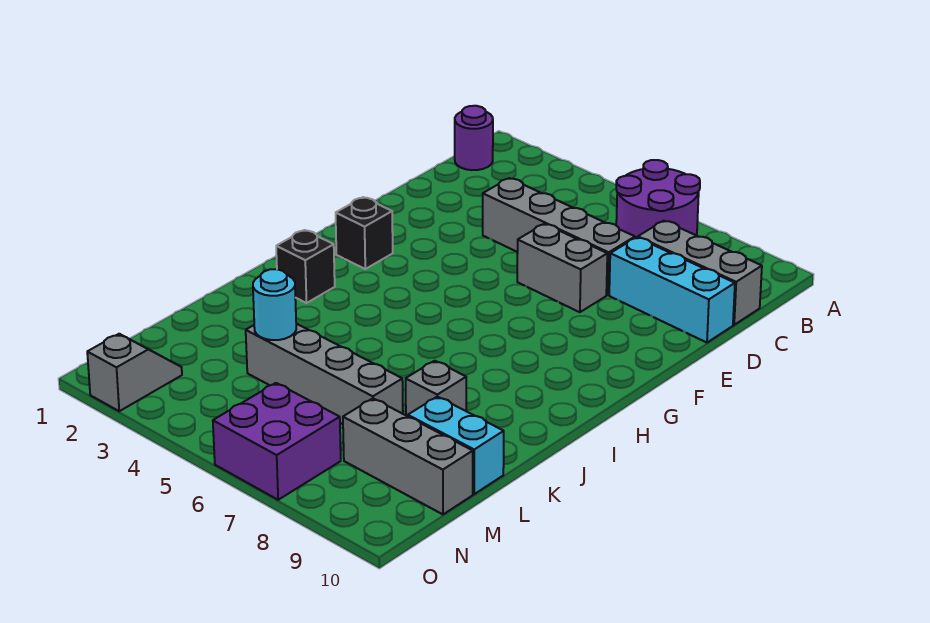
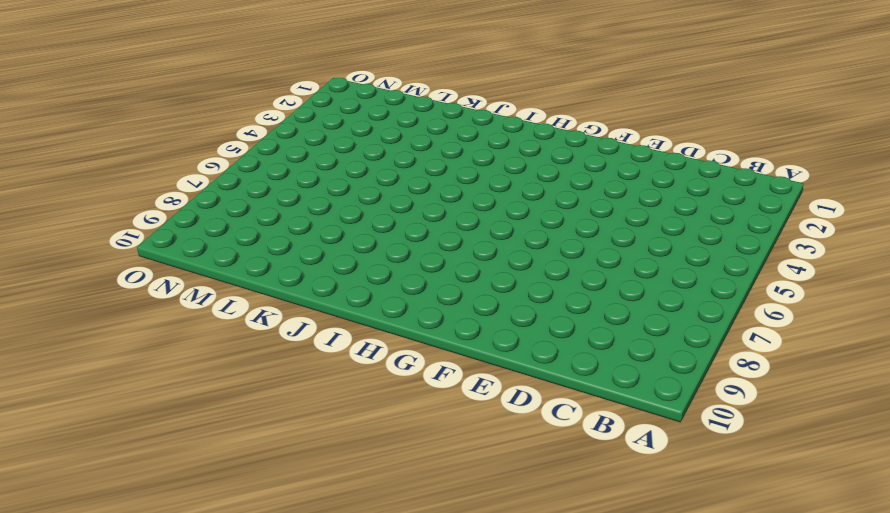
none -> purple round brick A6:B7 level 1
none -> purple round brick B1 level 1
none -> grey brick C8:C10 level 1

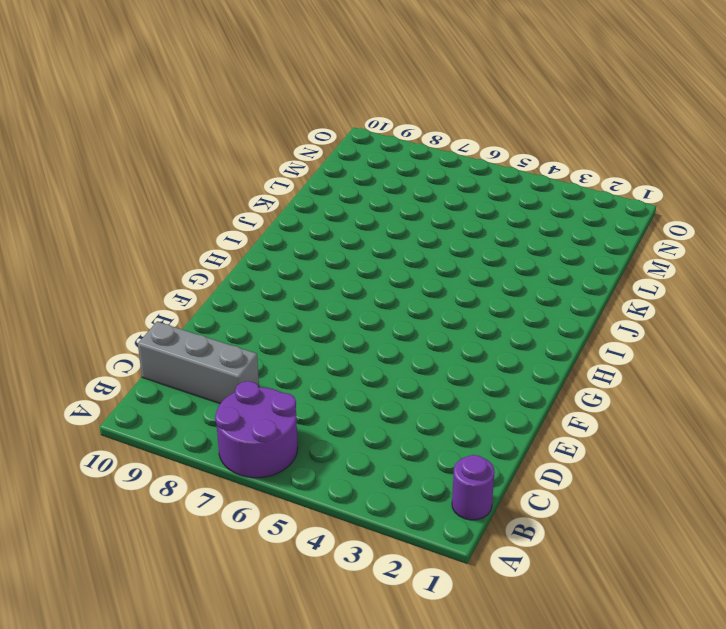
none -> grey brick D4:D7 level 1
none -> cyan brick D8:D10 level 1
none -> grey brick E6:E7 level 1

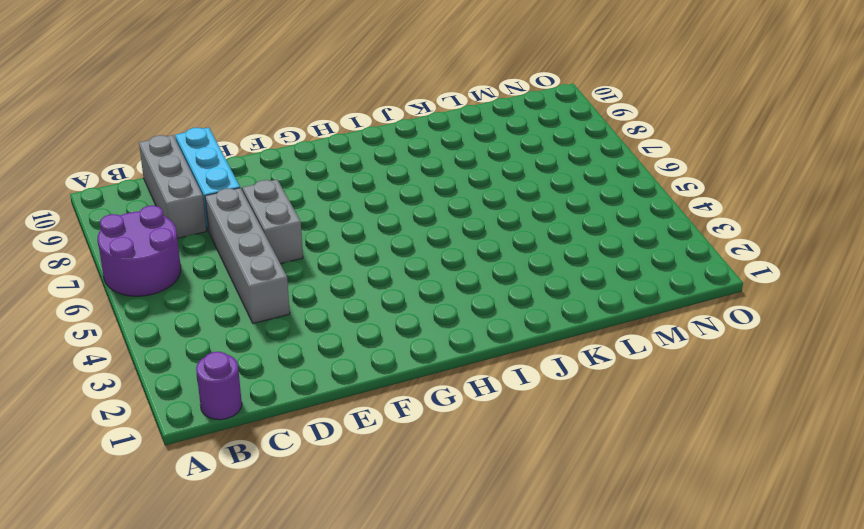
none -> black brick G2 level 1
none -> black brick I2 level 1
none -> grey brick K8 level 1

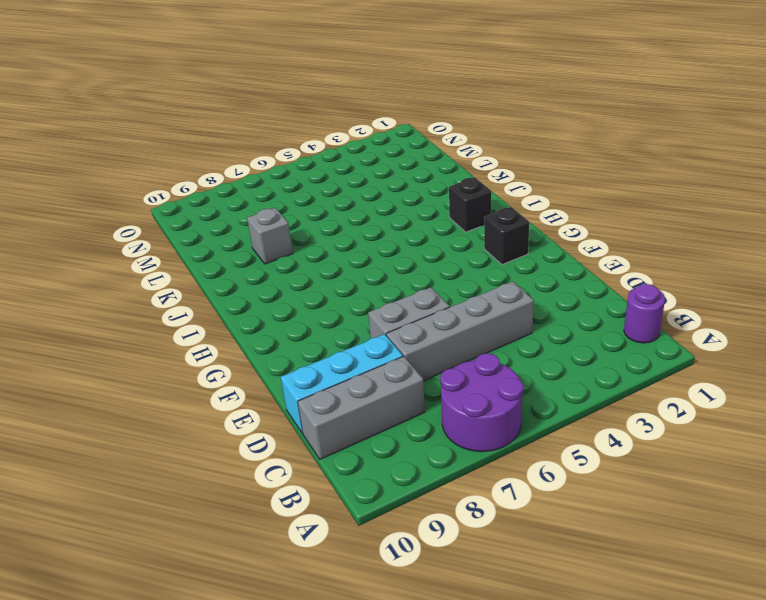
none -> grey brick L4:L7 level 1
none -> cyan brick L9:L10 level 1
none -> grey brick M8:M10 level 1

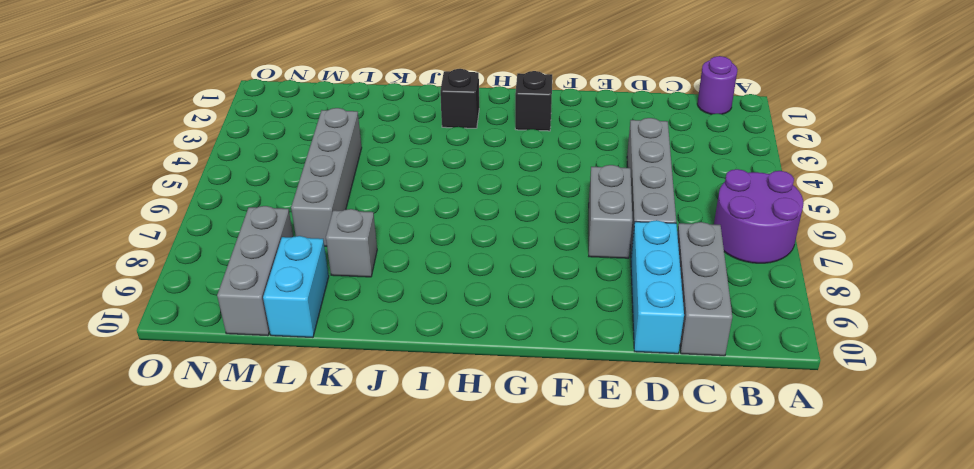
none -> grey slope N2:O2 level 1 top O
none -> purple brick N6:O7 level 1
none -> cyan round brick L4 level 2

